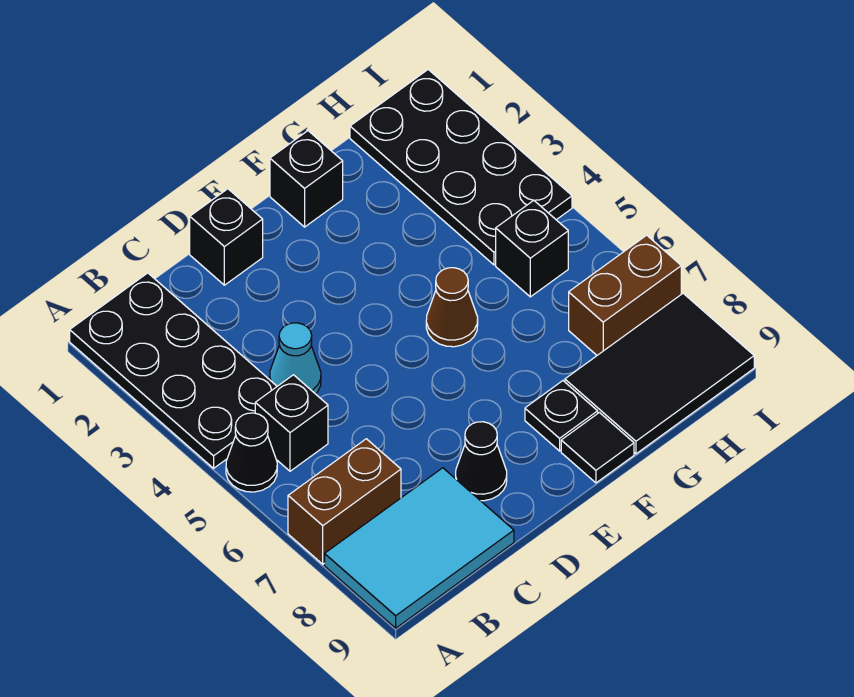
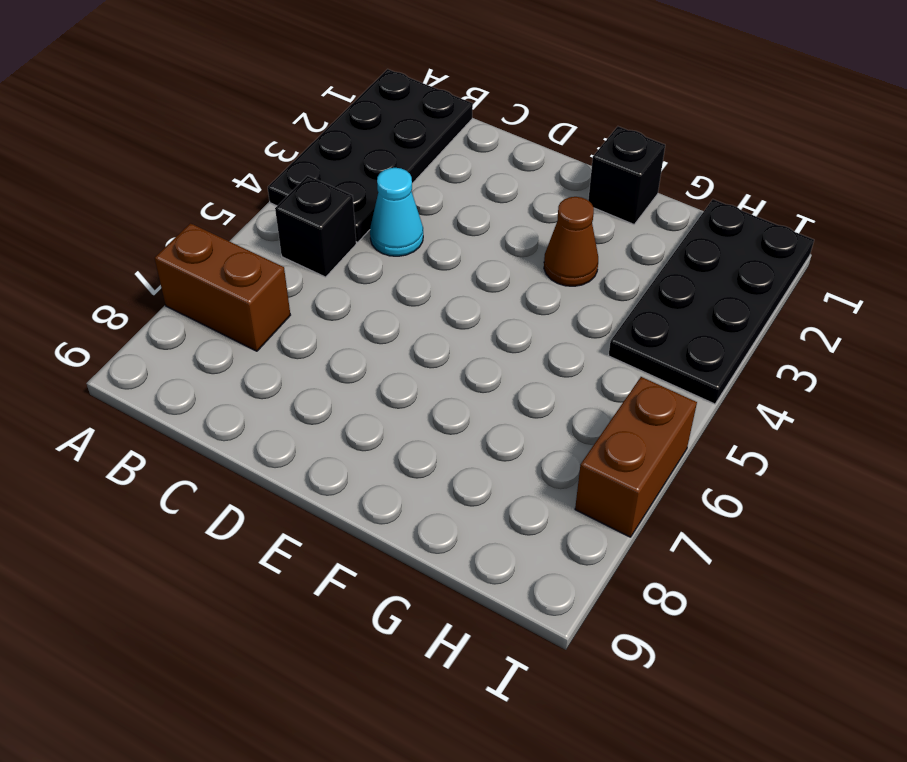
brown cone F3 level 1 -> brown cone F5 level 1
brown brick I6:I7 level 1 -> brown brick H7:I7 level 1
none -> black cone A5 level 1
none -> cyan tile A8:C9 level 1
none -> black brick D1 level 1

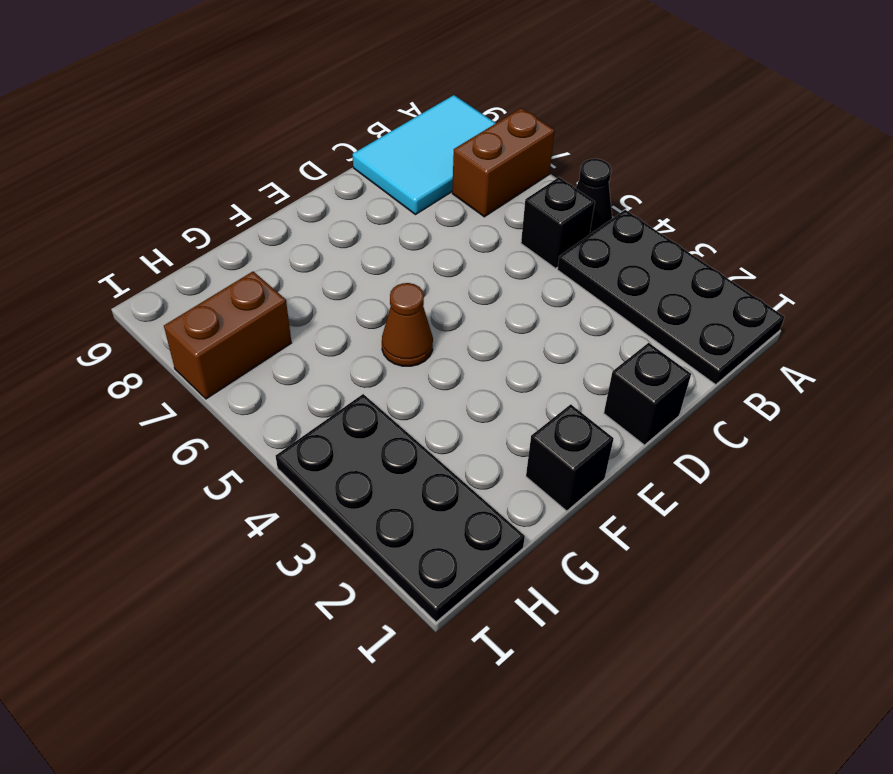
none -> cyan cone C4 level 1
none -> black cone D8 level 1
none -> black plate F8 level 1

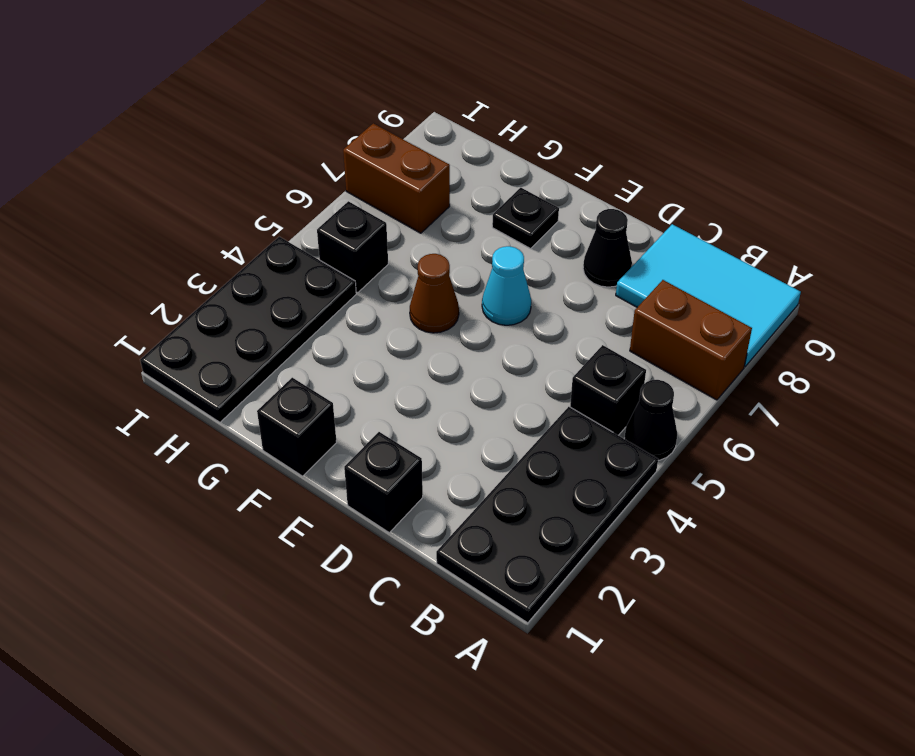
cyan cone E6 level 1 -> cyan cone C4 level 1
none -> black tile F9 level 1
none -> black tile G8:I9 level 1

